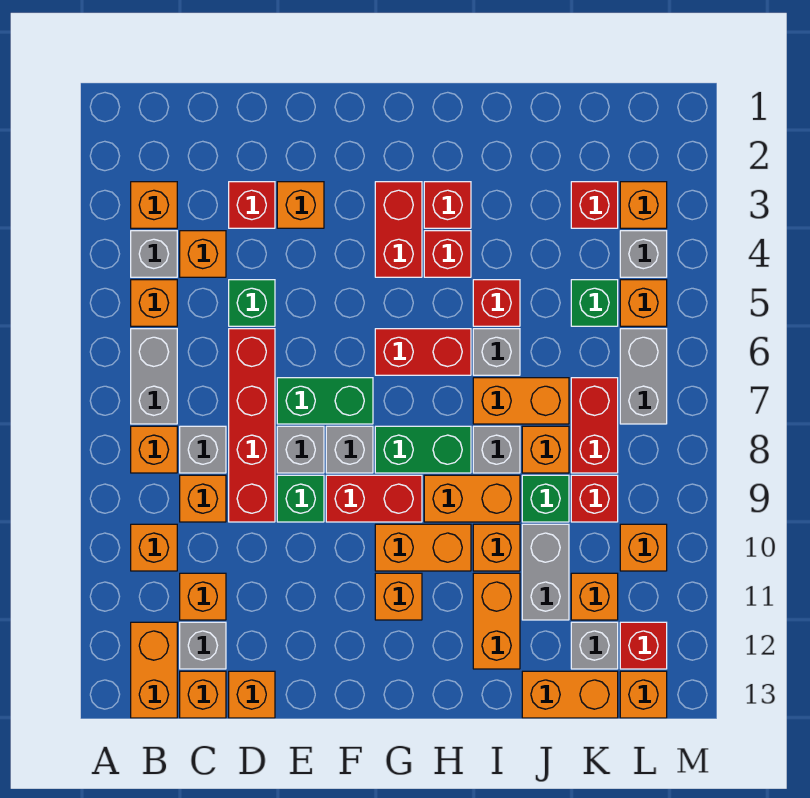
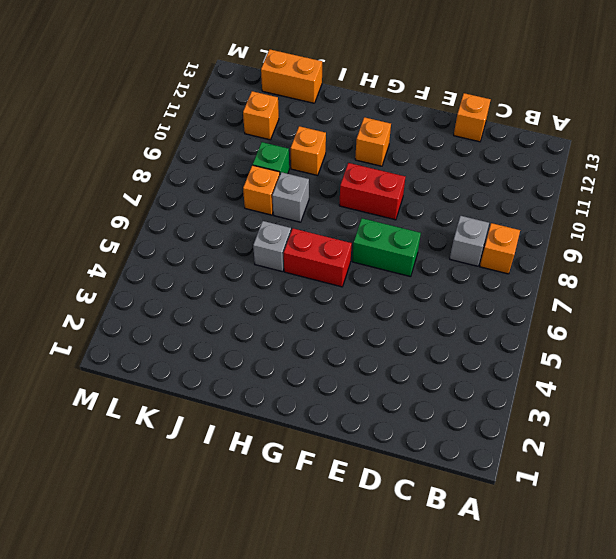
none -> orange brick B3 level 1
none -> grey brick B4 level 1
none -> orange brick B5 level 1
none -> grey brick B6:B7 level 1

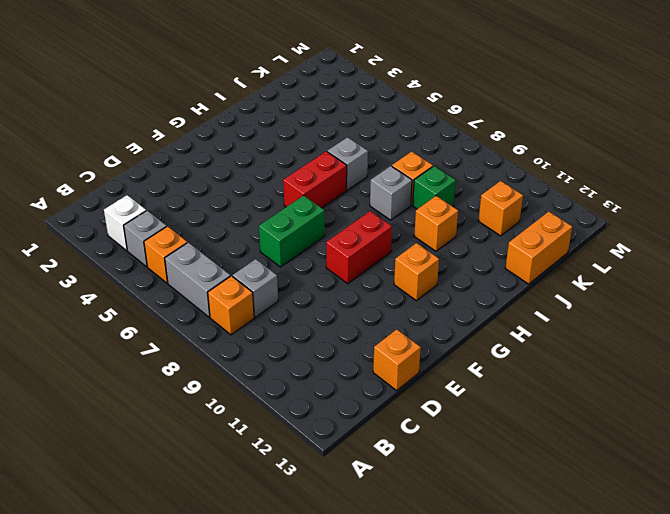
white brick B3 level 1 -> orange brick B3 level 1
none -> orange brick B10 level 1
none -> orange brick B12:B13 level 1
none -> orange brick C4 level 1
none -> orange brick C9 level 1

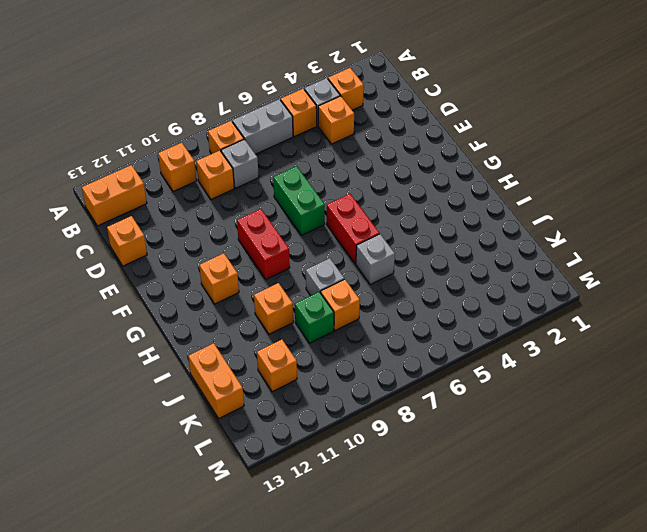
none -> orange brick C11 level 1
none -> grey brick C12 level 1
none -> orange brick C13 level 1
none -> red brick D3 level 1

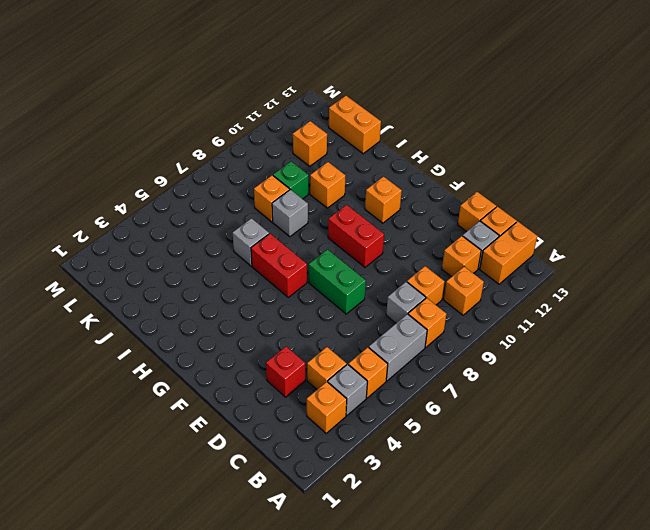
none -> green brick D5 level 1
none -> red brick D6:D9 level 1
none -> orange brick E3 level 1
none -> grey brick E8 level 1

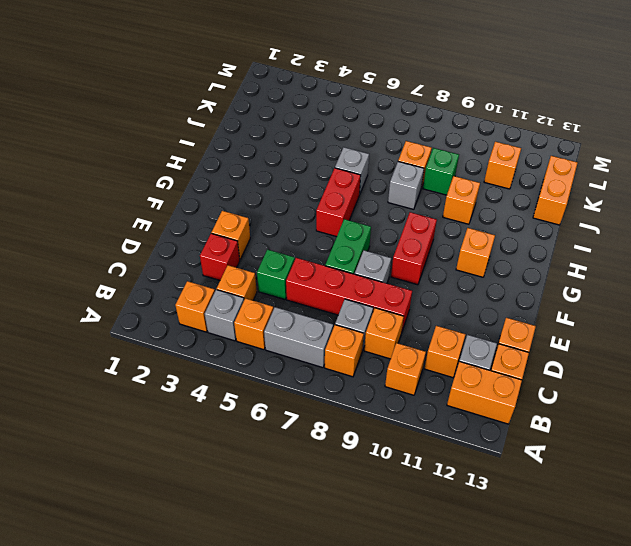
none -> green brick E9 level 1
none -> grey brick F8 level 1
none -> red brick G3:G4 level 1
none -> green brick G8:H8 level 1

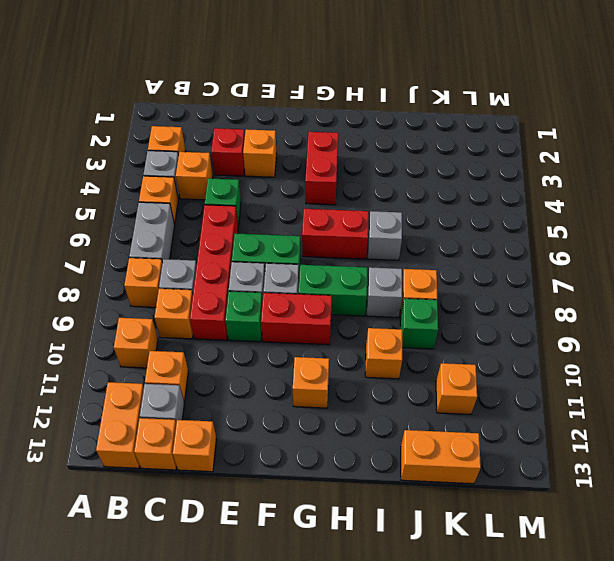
none -> orange brick G10:H10 level 1
none -> red brick H3 level 1
none -> red brick H4 level 1
none -> orange brick H9:I9 level 1

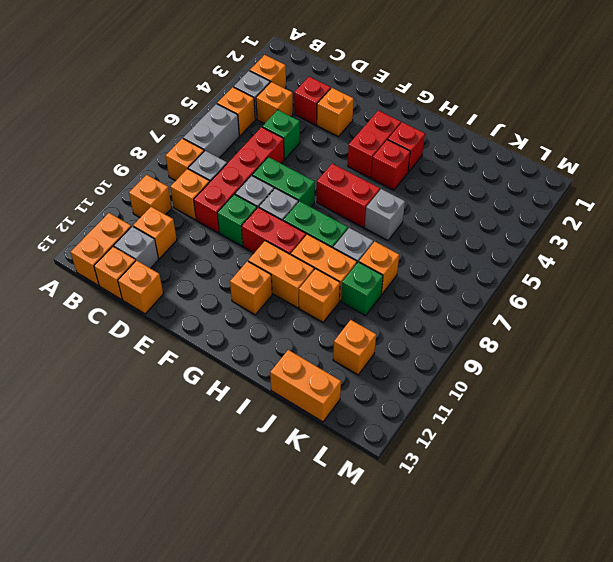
none -> red brick I5 level 1
none -> orange brick I7:J7 level 1
none -> orange brick I11:I12 level 1
none -> grey brick J10:J11 level 1

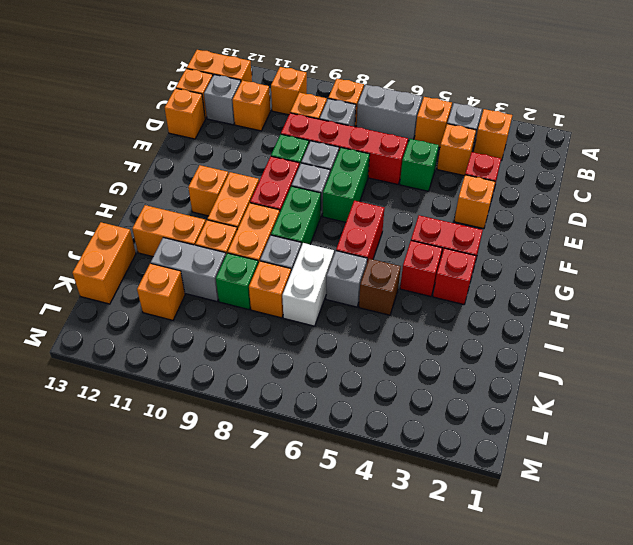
brown brick I5 level 1 -> red brick I5 level 1
white brick I7:J7 level 1 -> orange brick I7:J7 level 1
none -> red brick K3 level 1
none -> green brick K5 level 1
none -> red brick K7:K8 level 1
none -> red brick K9 level 1

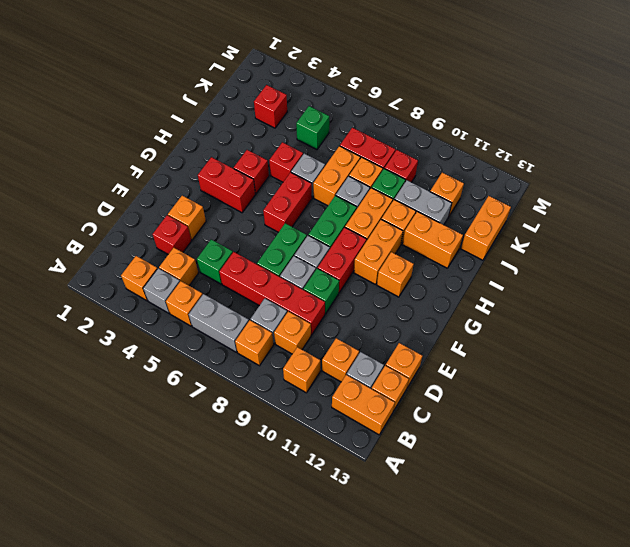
none -> red brick H3 level 1
none -> grey brick K12 level 1
none -> orange brick L3 level 1
none -> grey brick L4 level 1

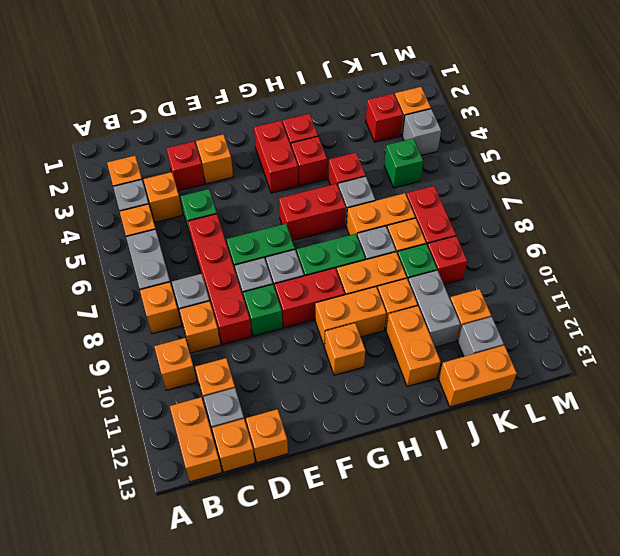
none -> orange brick L5 level 1
none -> grey brick L6:L7 level 1
none -> orange brick L10 level 1
none -> red brick L12 level 1

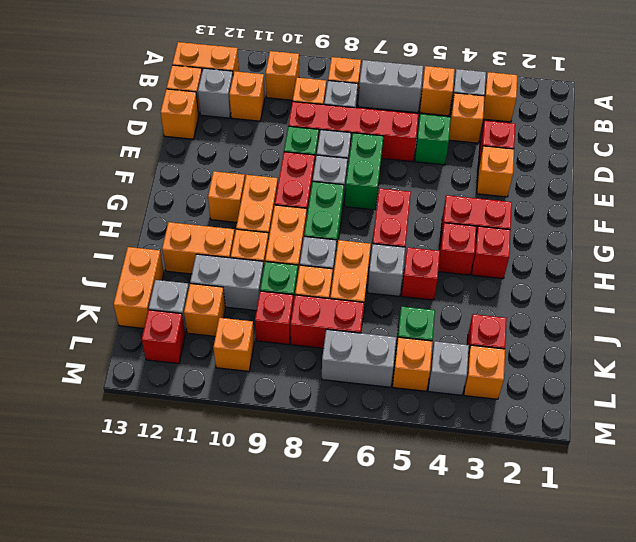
none -> orange brick L13 level 1

